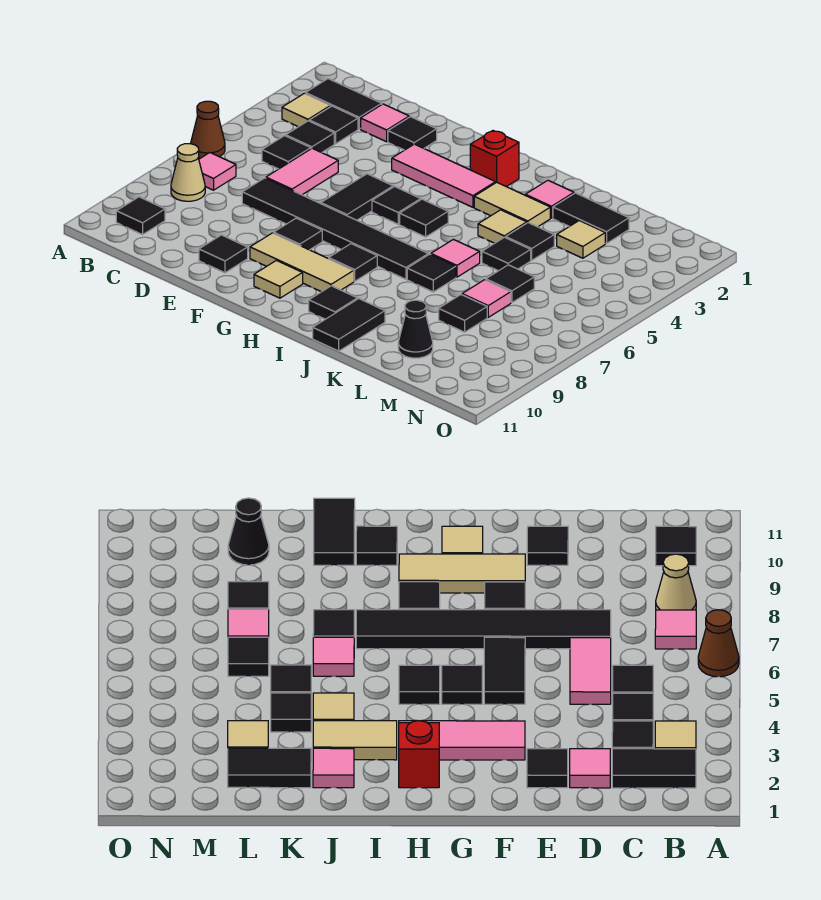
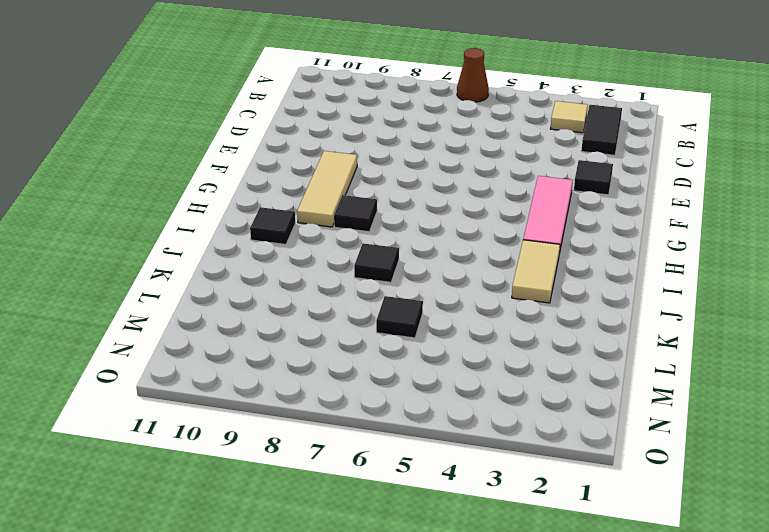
none -> pink tile B7 level 1
none -> tan cone B8 level 1
none -> black tile B10 level 1
none -> black tile C3 level 1

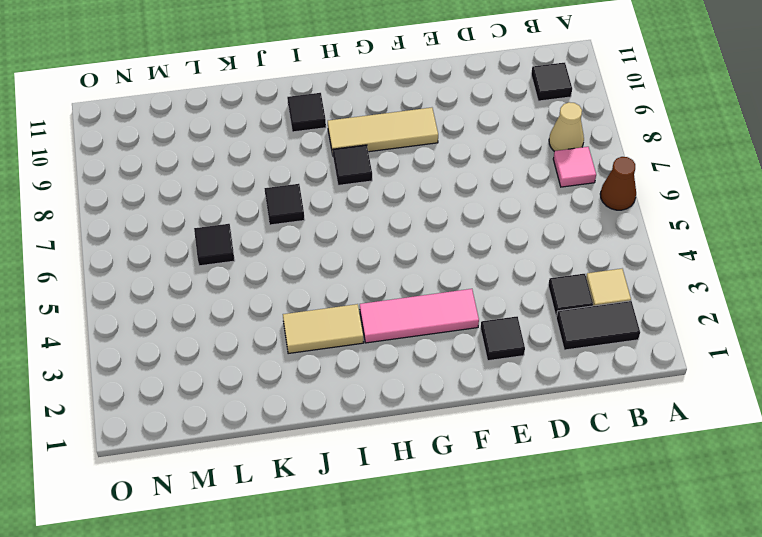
none -> black tile C4 level 1
none -> black tile C5 level 1
none -> pink tile D2 level 1
none -> pink tile D5:D6 level 1

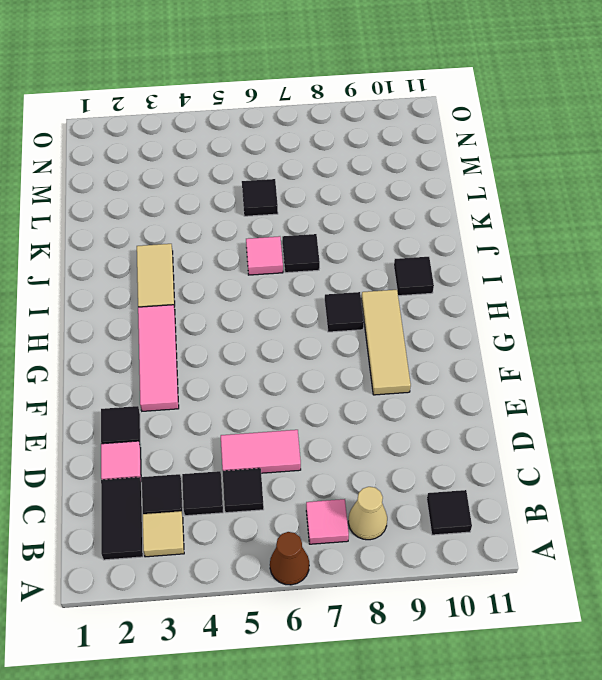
none -> black tile D7:I7 level 1
none -> black tile E10 level 1
none -> black tile F5:F6 level 1
none -> black tile F8 level 1

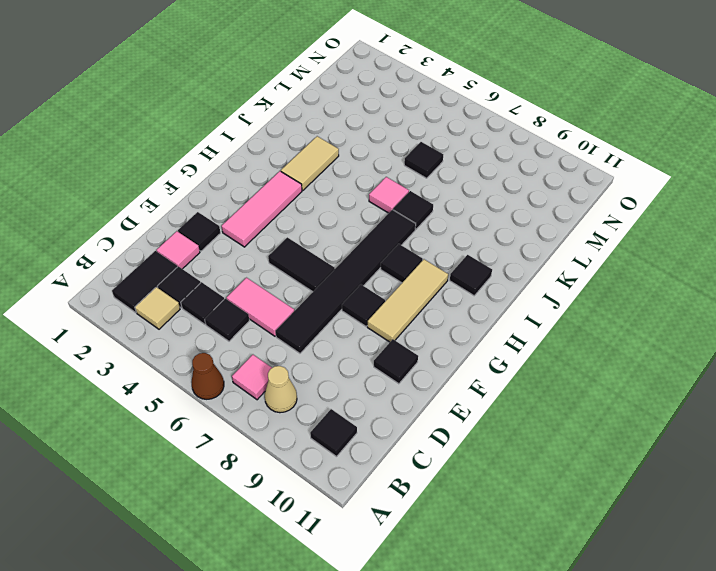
none -> black tile G5 level 1
none -> tan tile G10 level 1
none -> red brick H2 level 1
none -> black tile H5 level 1

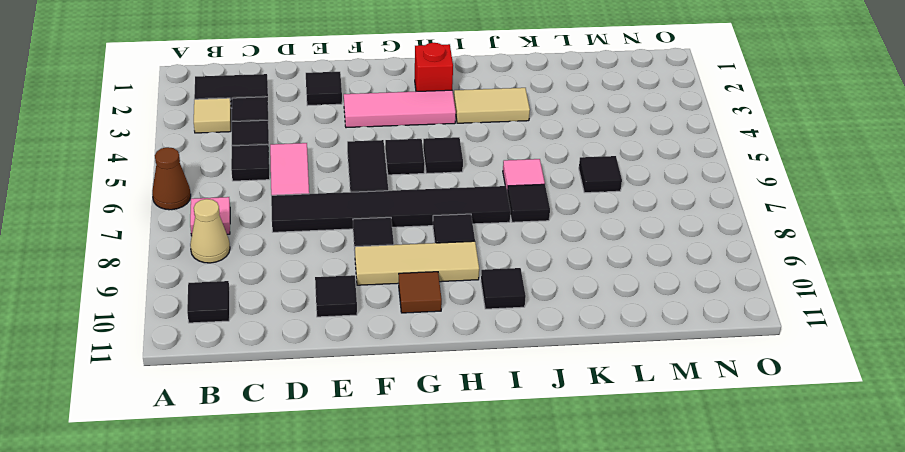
brown tile G10 level 1 -> tan tile G10 level 1
none -> pink tile D2 level 1
none -> pink tile J2 level 1
none -> tan tile J4 level 1
none -> black tile J10:J11 level 1

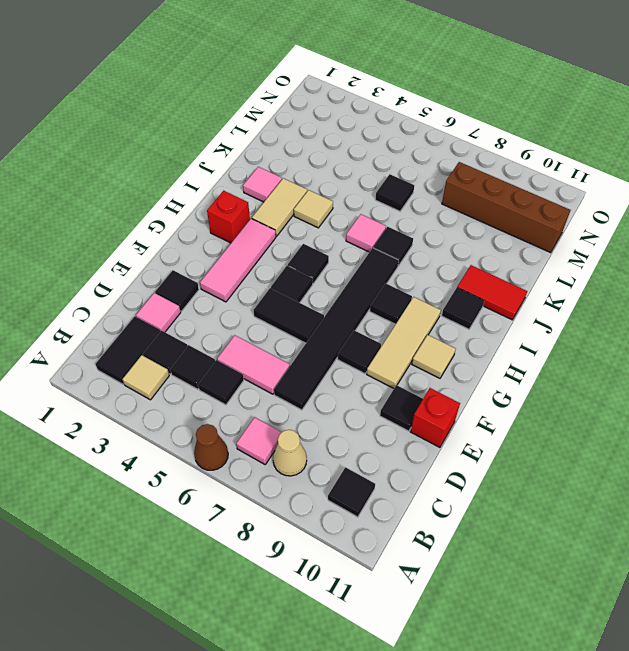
red brick E11 level 1 -> none
red tile J10:J11 level 1 -> black tile J10:J11 level 1
brown brick M8:M11 level 1 -> none
none -> black tile K2:L2 level 1
none -> black tile K4 level 1
none -> black tile K5 level 1
none -> tan tile L3 level 1

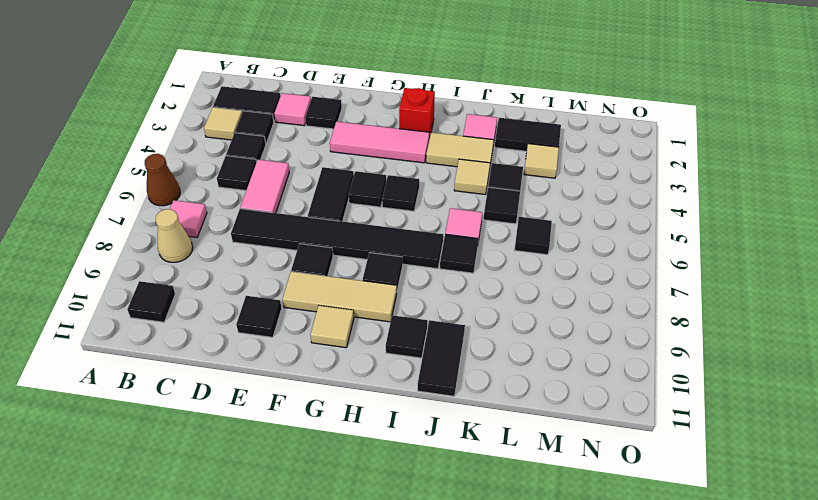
none -> pink tile L7 level 1
none -> black tile L8 level 1
none -> black cone L10 level 1

